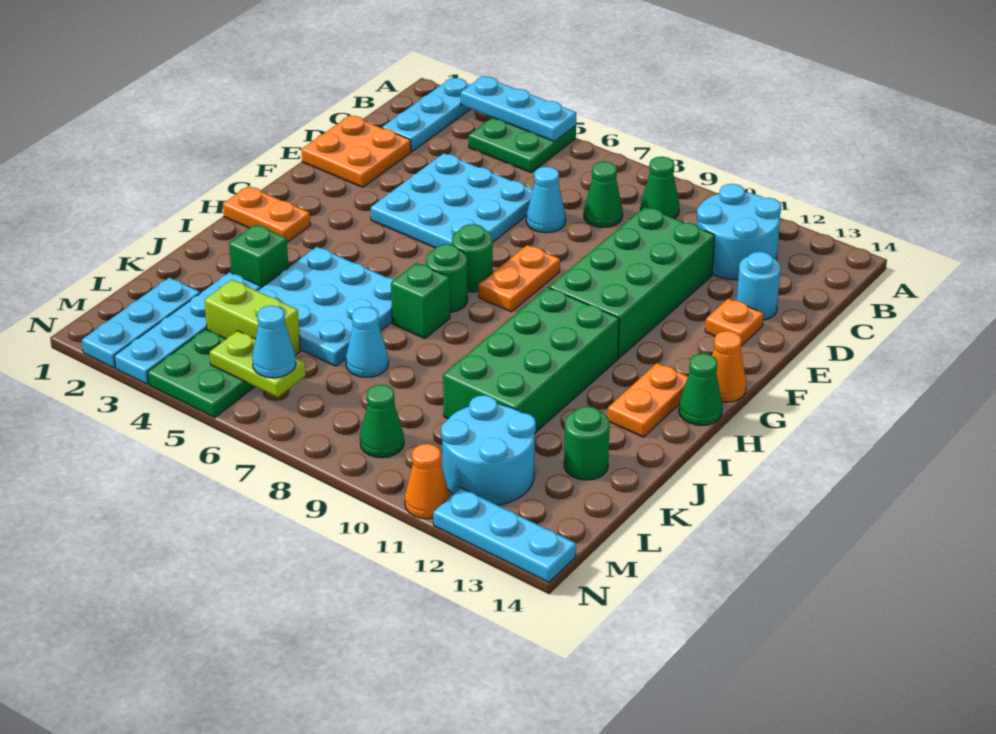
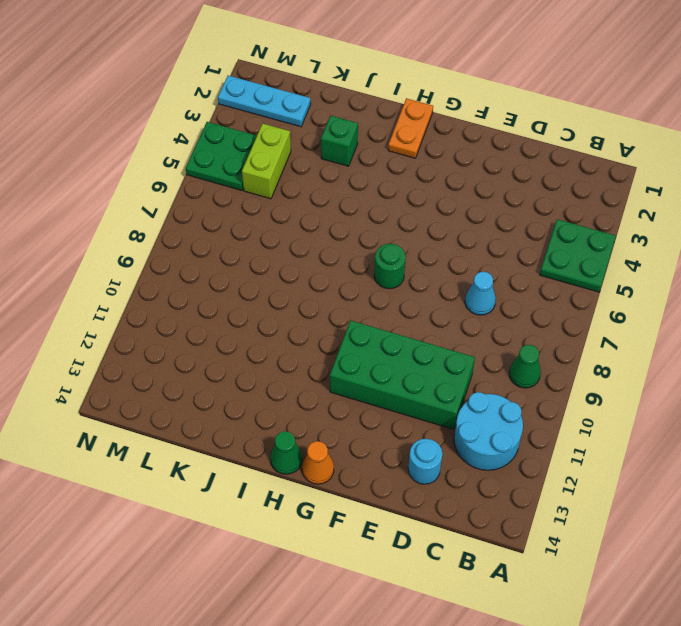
none -> cyan plate A2:C2 level 1
none -> green cone C8 level 1
none -> orange plate D1:E2 level 1
none -> cyan plate D4:F6 level 1

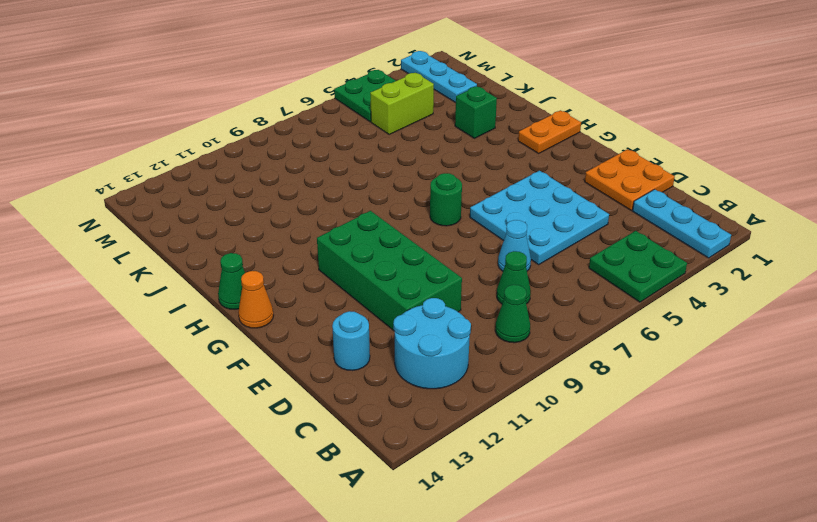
none -> orange plate E13 level 1
none -> orange plate F8:G8 level 1
none -> green round brick H7 level 1
none -> green brick H10:K11 level 1

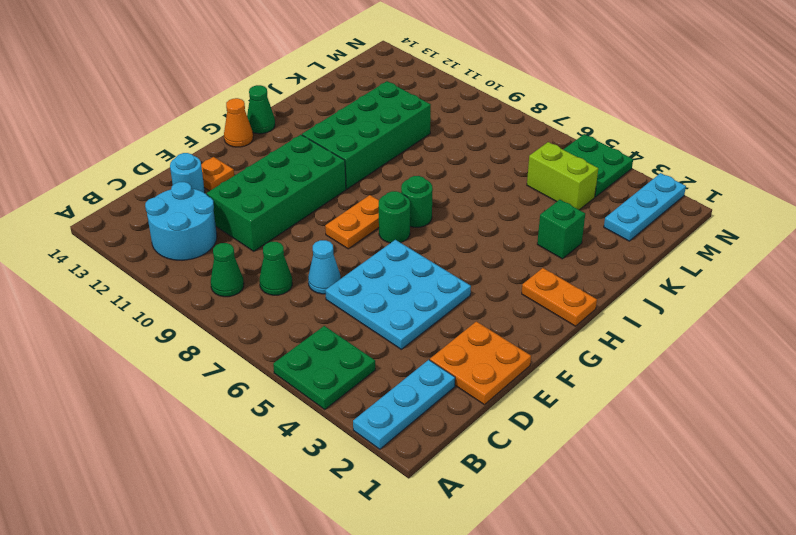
none -> orange plate H13:I13 level 1
none -> cyan plate I4:K6 level 1
none -> green brick I7 level 1
none -> cyan plate K3:N3 level 1

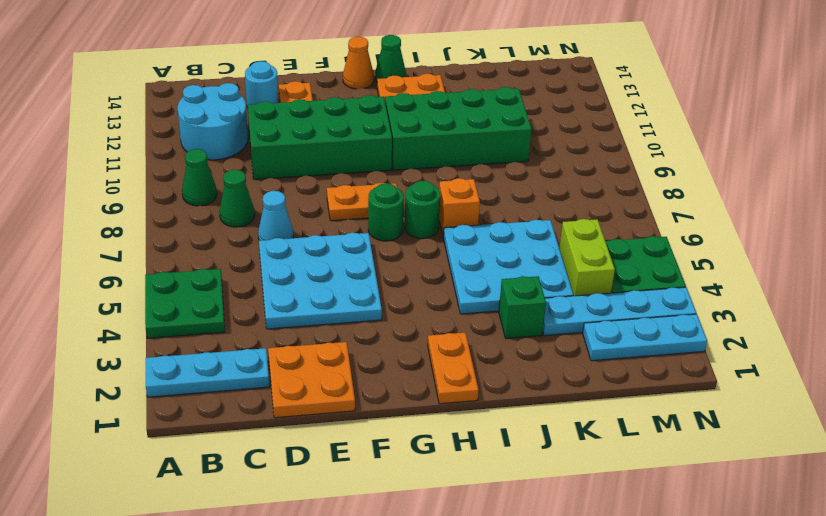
orange brick I7 level 1 -> green brick I7 level 1
none -> cyan cone K7 level 1
none -> green round brick K13 level 1
none -> cyan round brick L11:M12 level 1
none -> green cone M9 level 1

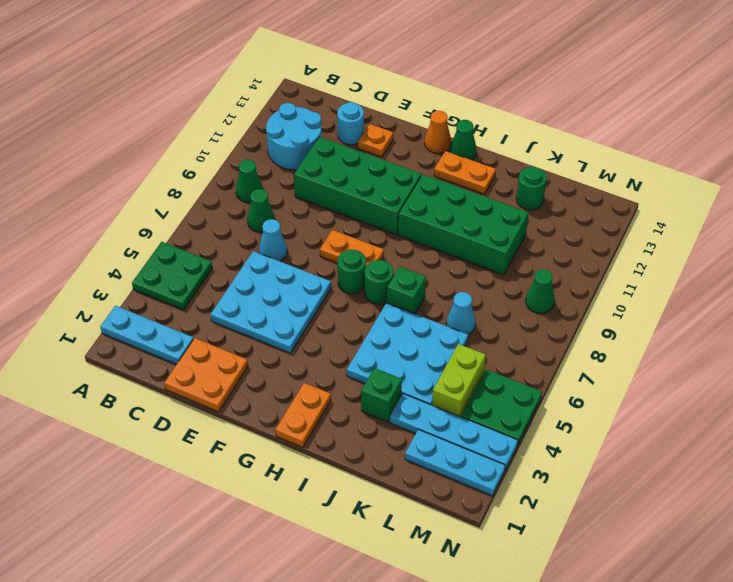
none -> cyan round brick L11:M12 level 1
none -> orange cone N11 level 1
none -> cyan plate N12:N14 level 1
none -> cyan plate A3:A5 level 2

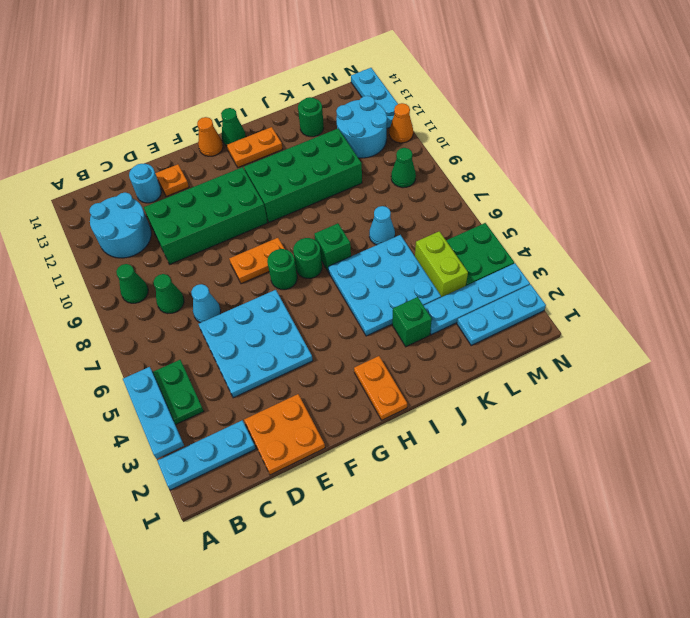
none -> lime plate M5:M6 level 2
none -> cyan cone M6 level 3

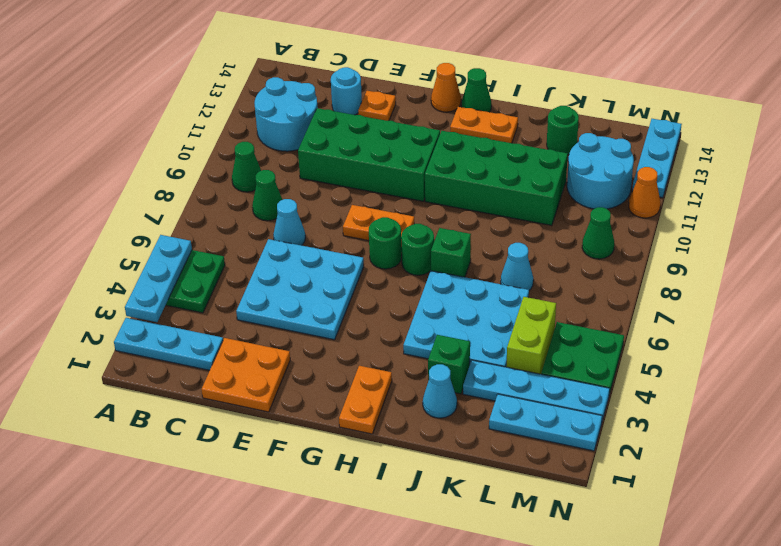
cyan cone J2 level 1 -> cyan cone M6 level 3
none -> lime plate M5:M6 level 2

